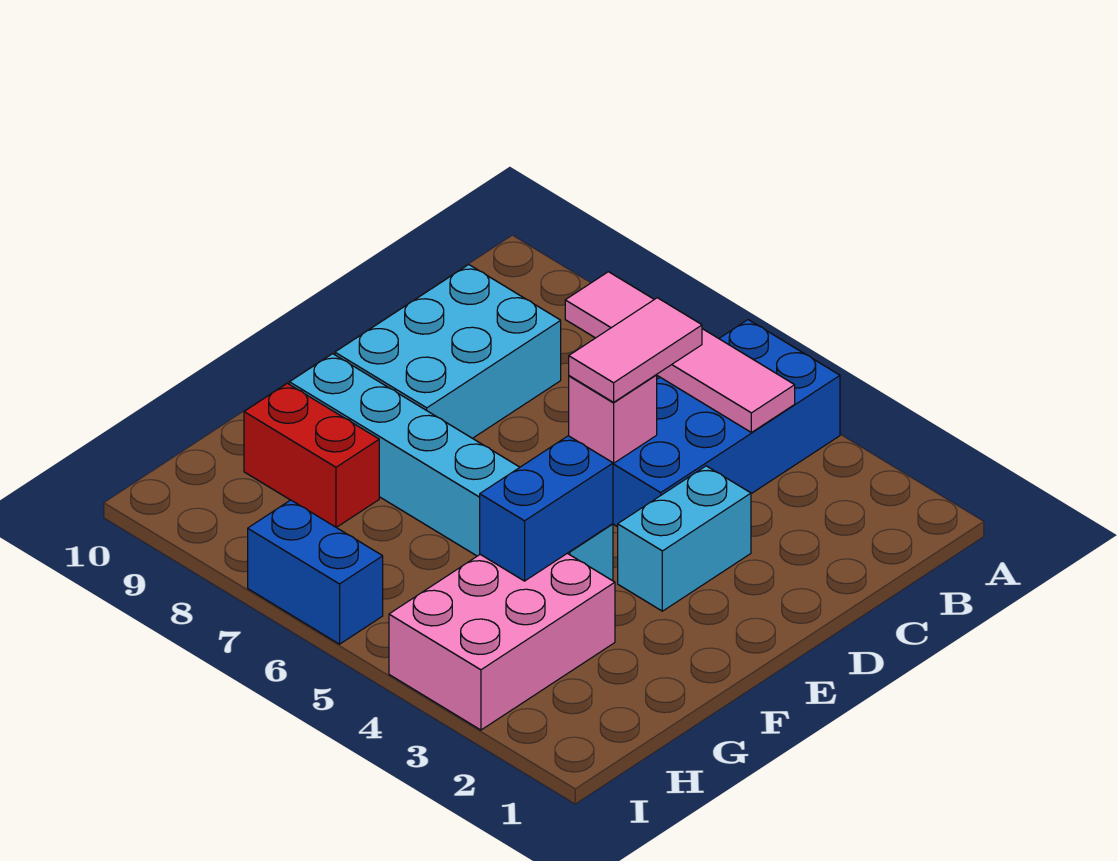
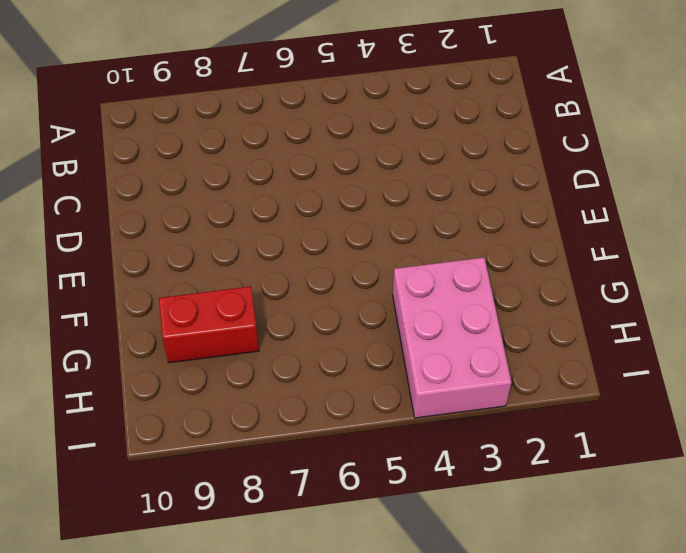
none -> blue brick A4:D5 level 1
none -> cyan brick C8:E9 level 1

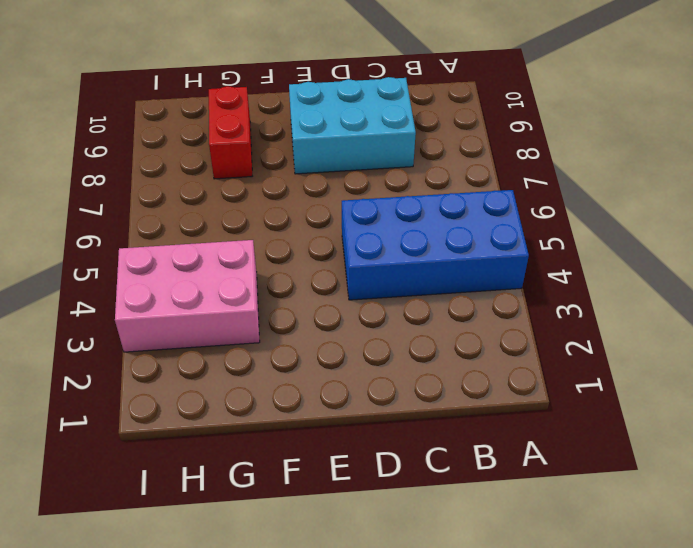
none -> cyan brick D3:E3 level 1
none -> cyan brick F4:F9 level 1

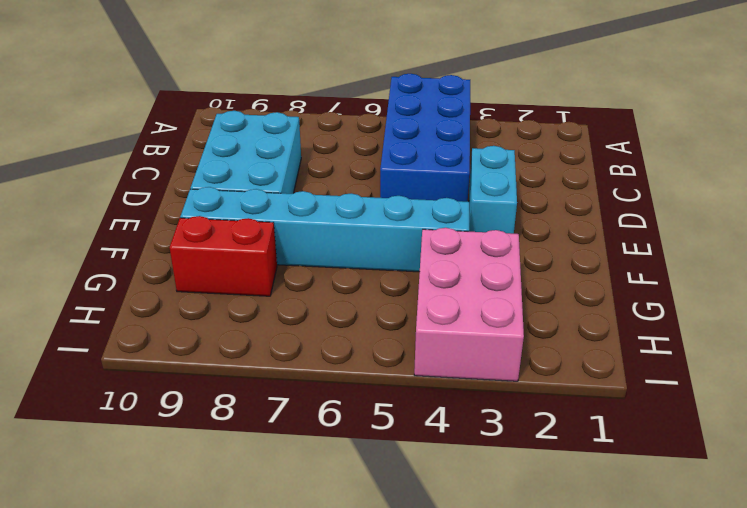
none -> blue brick I6:I7 level 1
none -> pink tile B4:B7 level 2

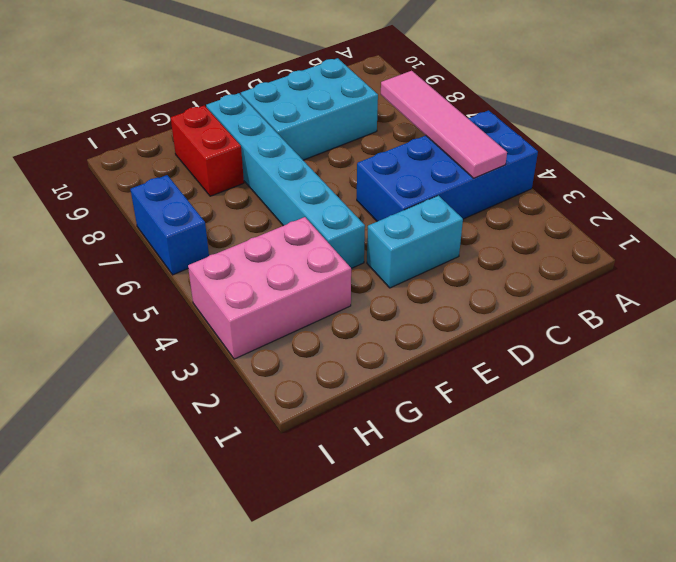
none -> pink brick D5 level 2
none -> blue brick F4:G4 level 2

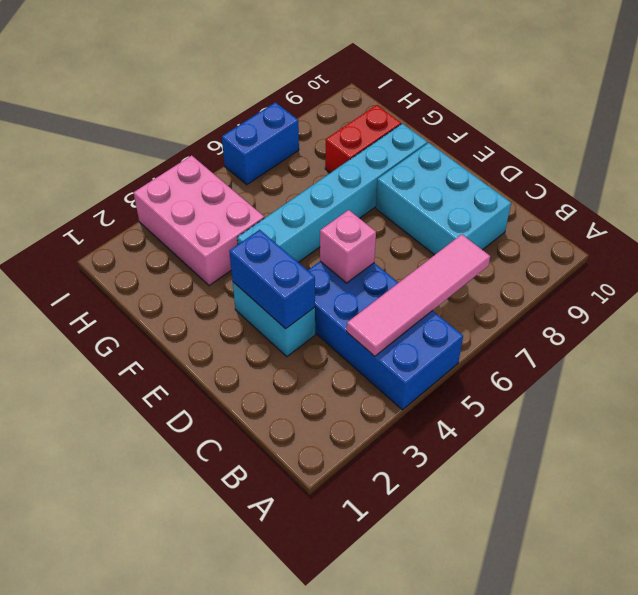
blue brick D3:E3 level 2 -> blue brick F4:G4 level 2
none -> pink tile C5:D5 level 3

